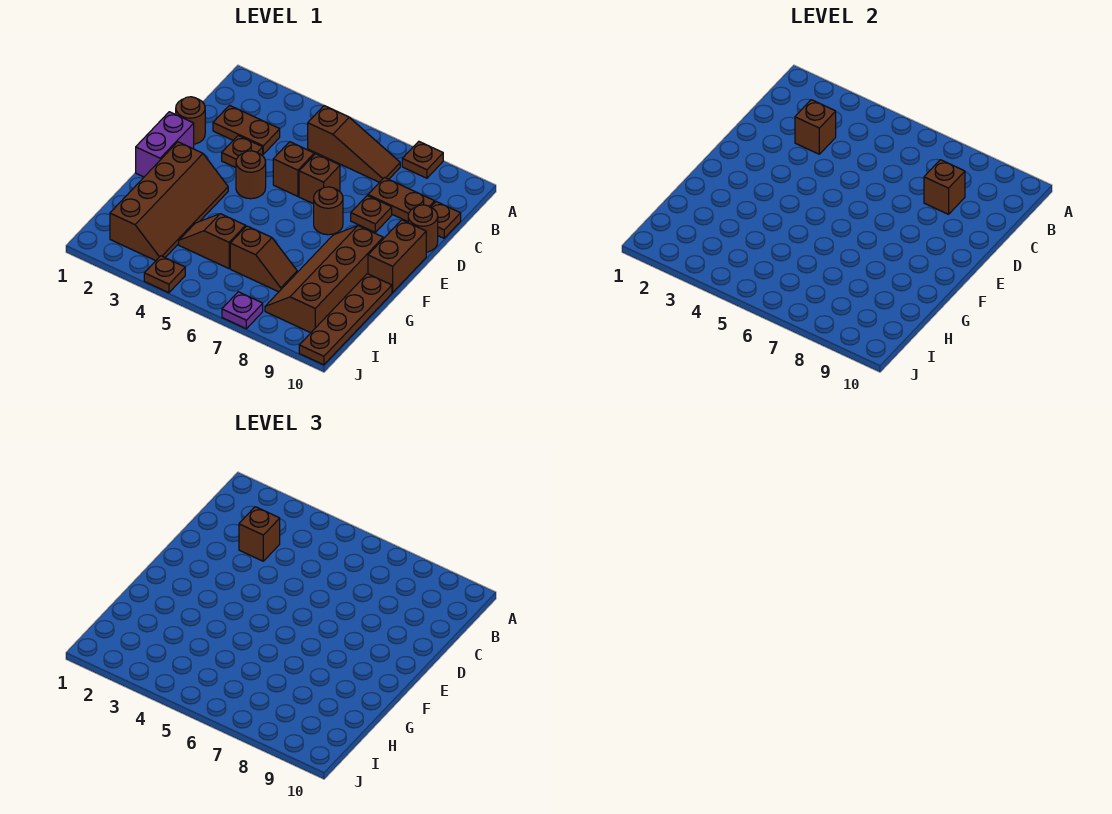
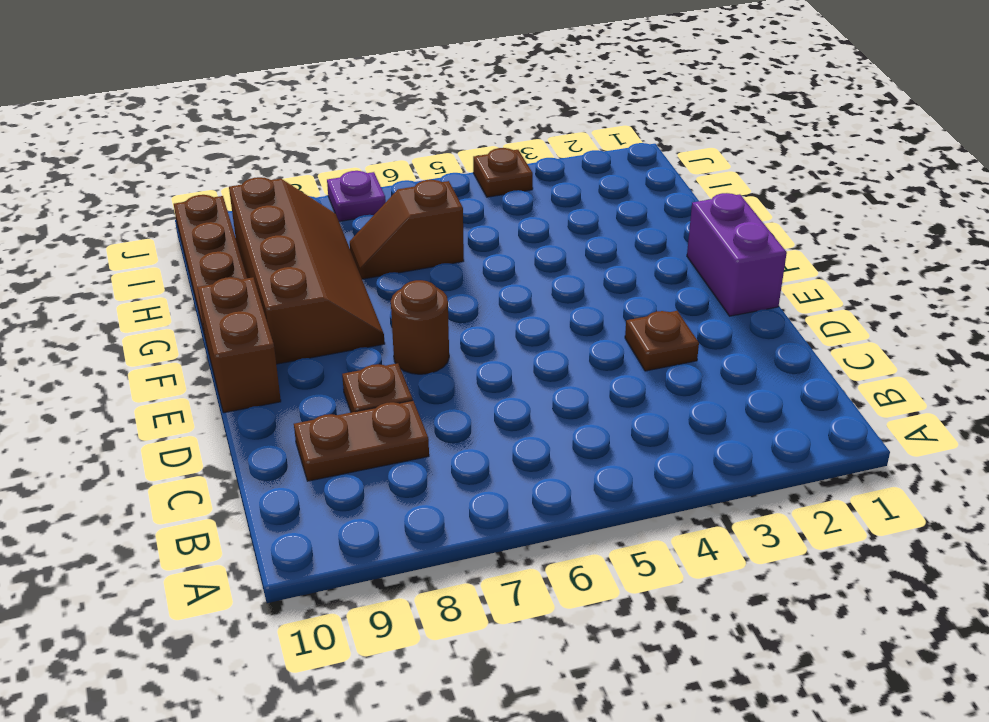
none -> brown plate A8 level 1
none -> brown slope B5:B7 level 1 top 5
none -> brown plate C2:C3 level 1

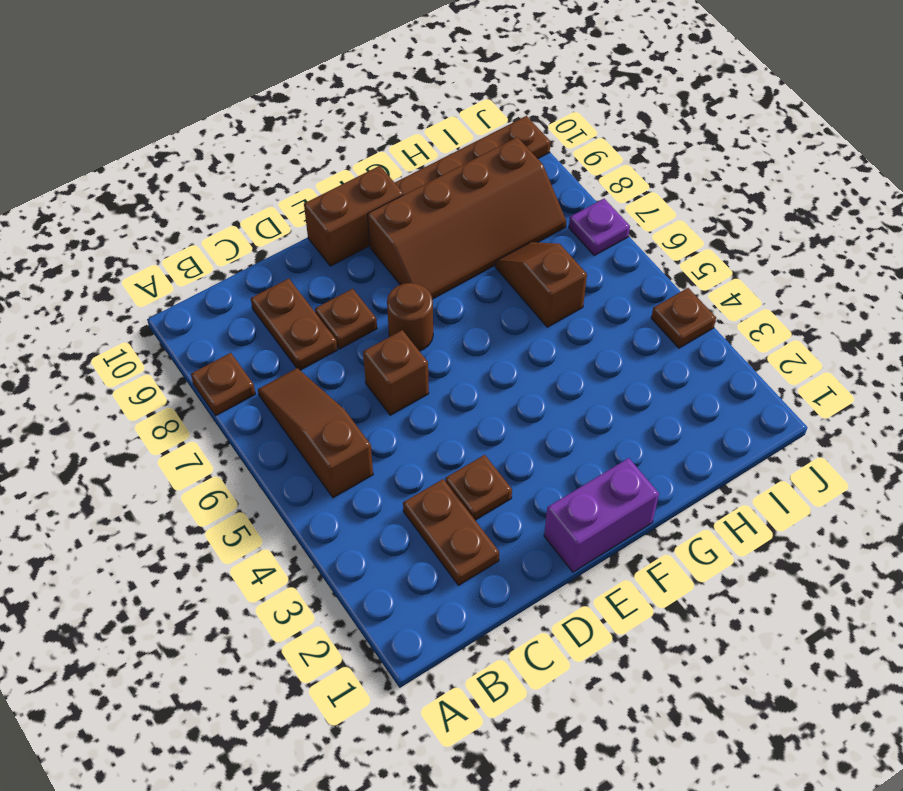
none -> brown plate C10 level 1
none -> brown round brick D1 level 1
none -> brown brick D5 level 1

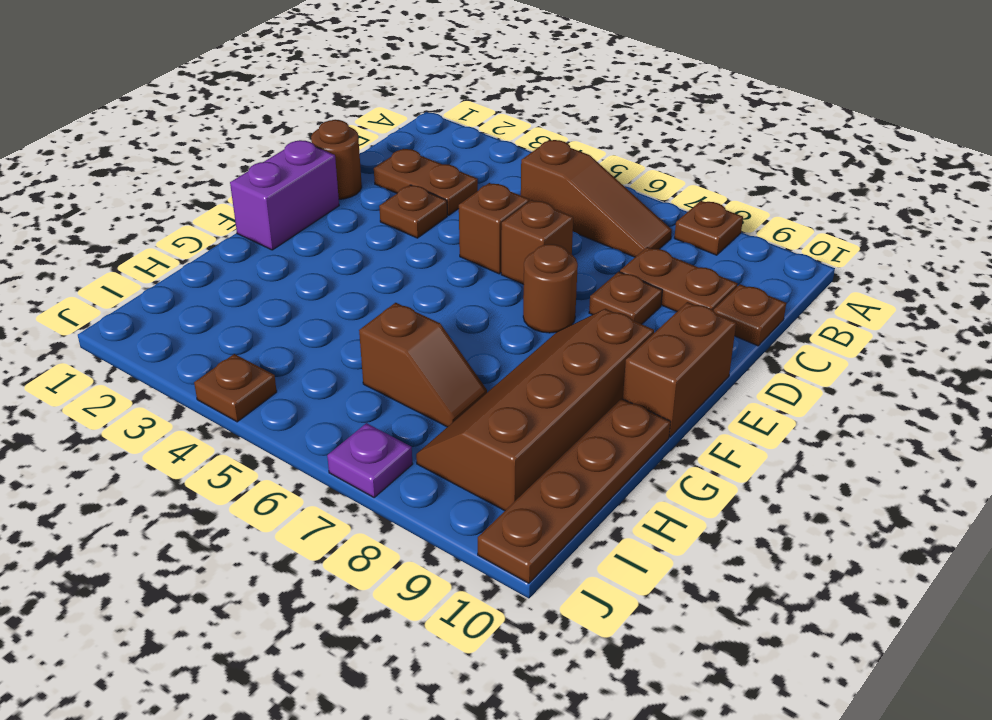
none -> brown round brick D10 level 1
none -> brown round brick E4 level 1
none -> brown slope F2:I3 level 1 top 2

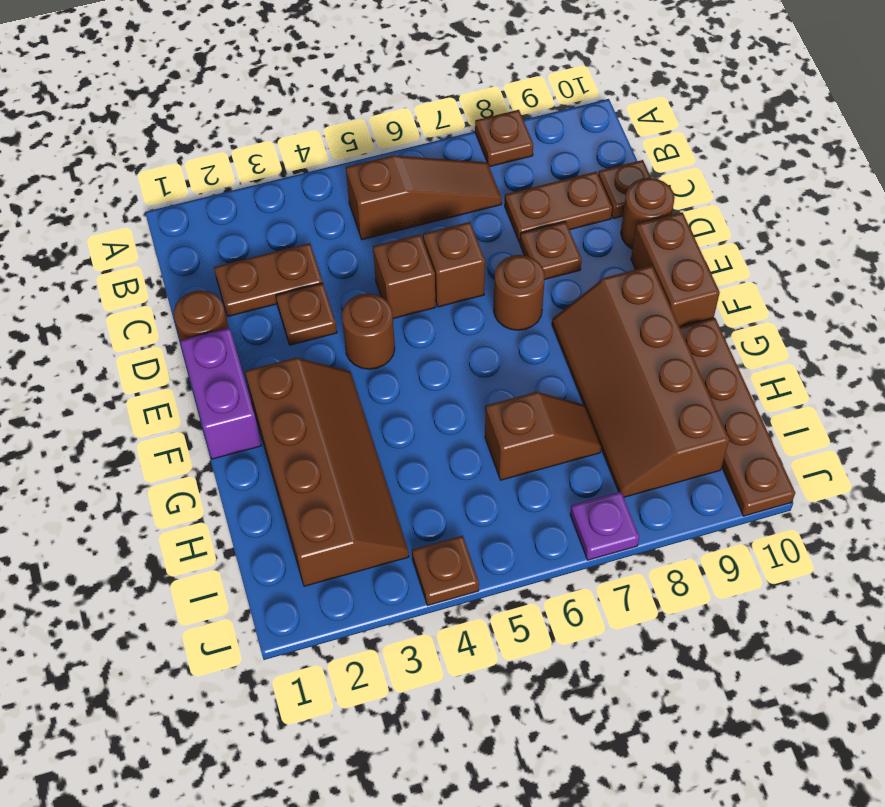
none -> brown slope H4:H5 level 1 top 5
none -> brown brick C3 level 2
none -> brown brick C8 level 2

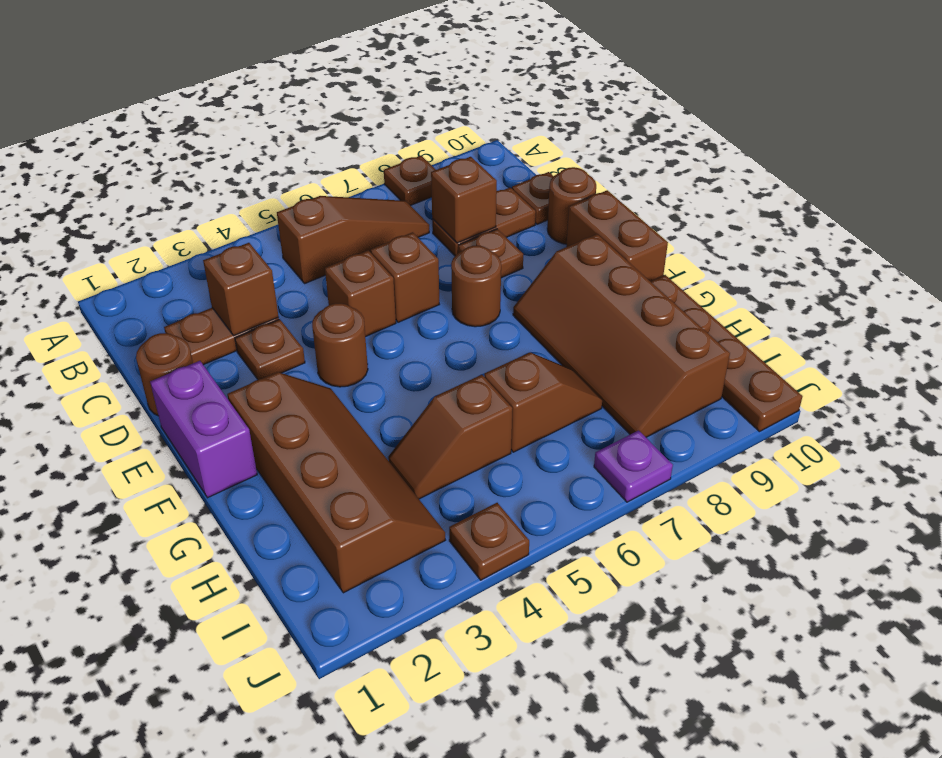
none -> brown brick C3 level 3

